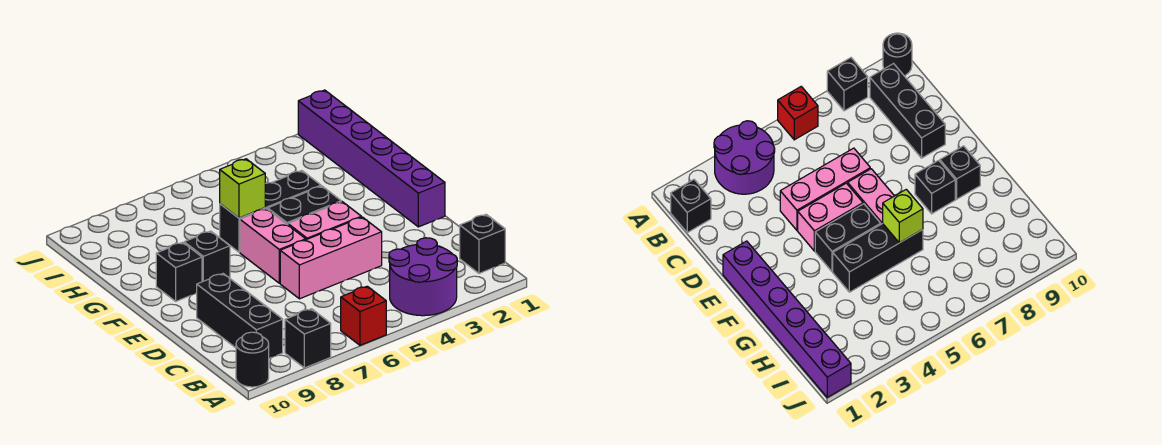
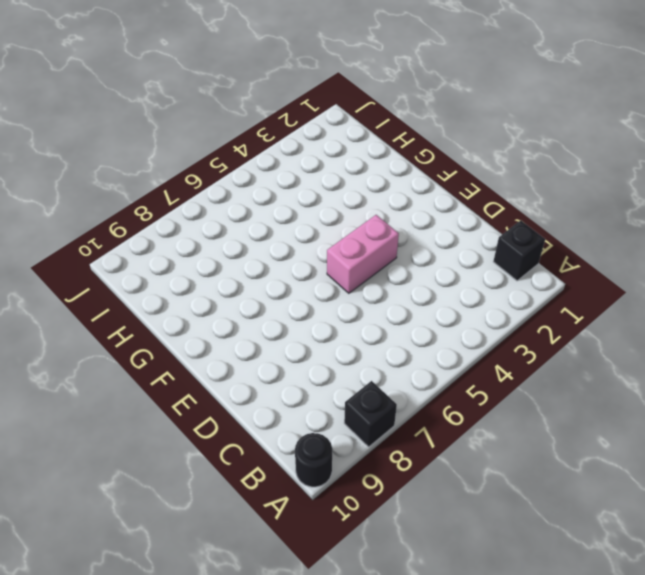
none -> purple round brick A3:B4 level 1
none -> red brick A6 level 1
none -> black brick B9:D9 level 1

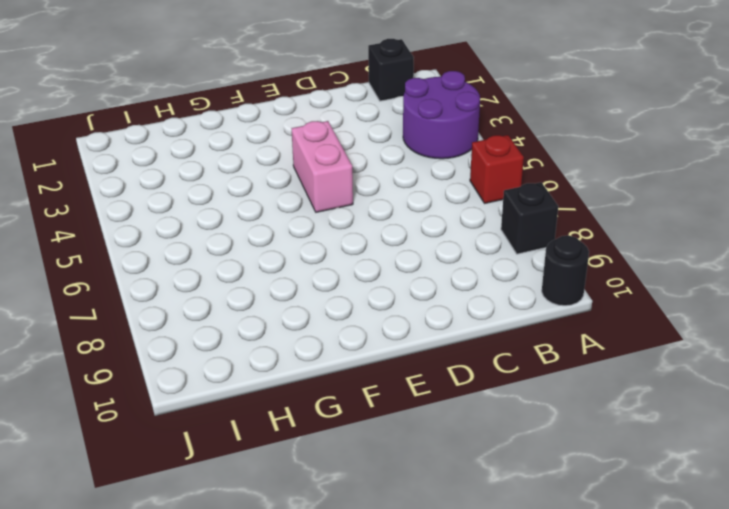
none -> black brick B9:D9 level 1
none -> pink brick D4:D6 level 1
none -> purple brick E1:J1 level 1

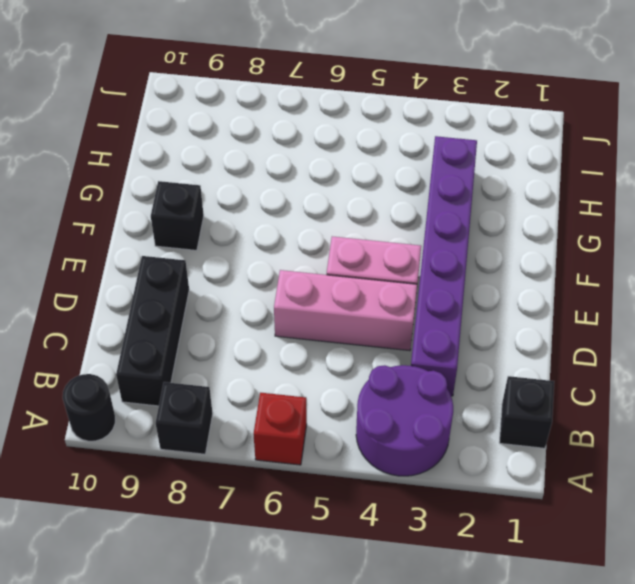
purple brick C3:H3 level 1 -> purple brick E1:J1 level 1
none -> pink brick E6:F6 level 1
none -> black brick F4:F5 level 1
none -> black brick F8 level 1

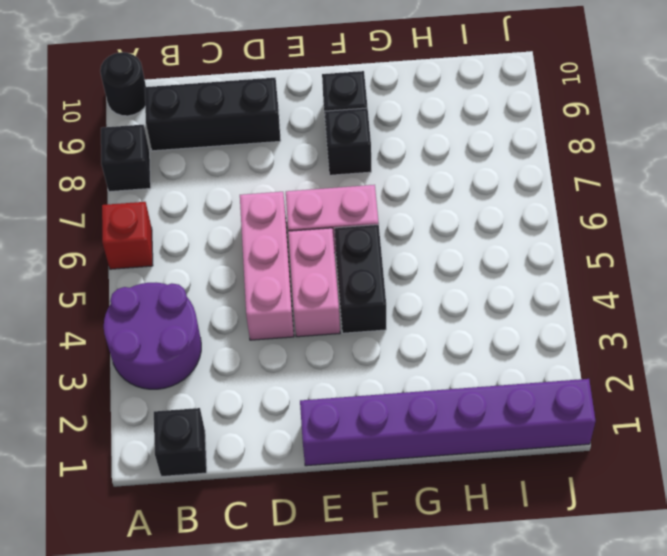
none -> black brick G4:G6 level 1
none -> lime brick G6 level 2

